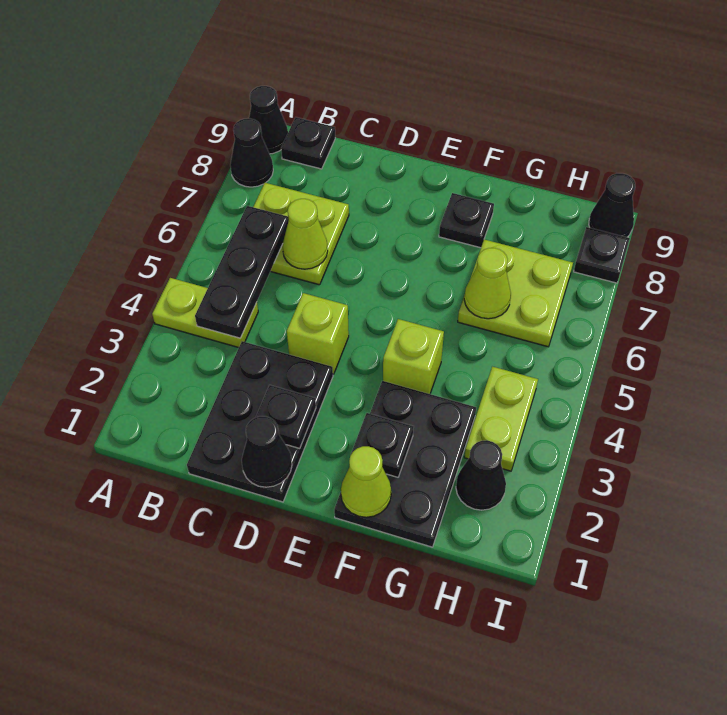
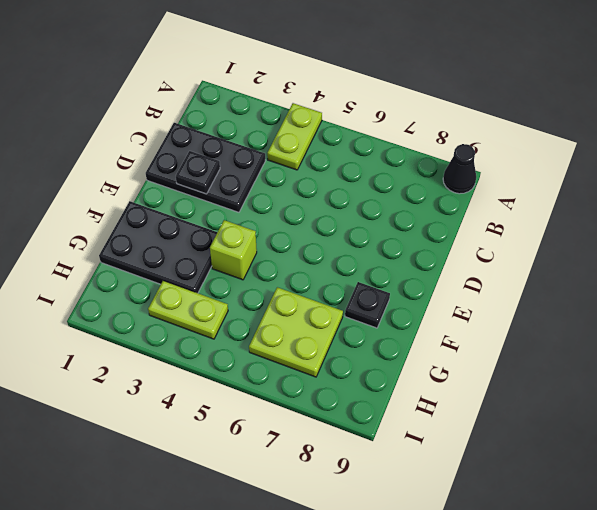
none -> black cone A8 level 1
none -> lime plate B6:C7 level 1
none -> black plate B9 level 1

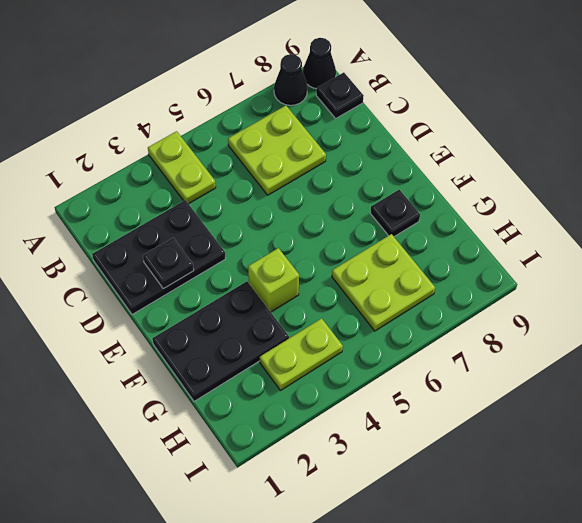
none -> lime brick D4 level 1
none -> black cone H2 level 1
none -> black plate I8 level 1

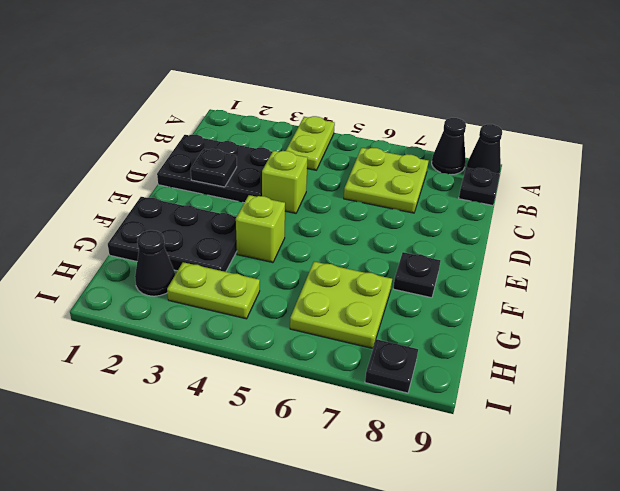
none -> black cone I9 level 1
none -> black plate B4:B6 level 2
none -> lime cone C6 level 2

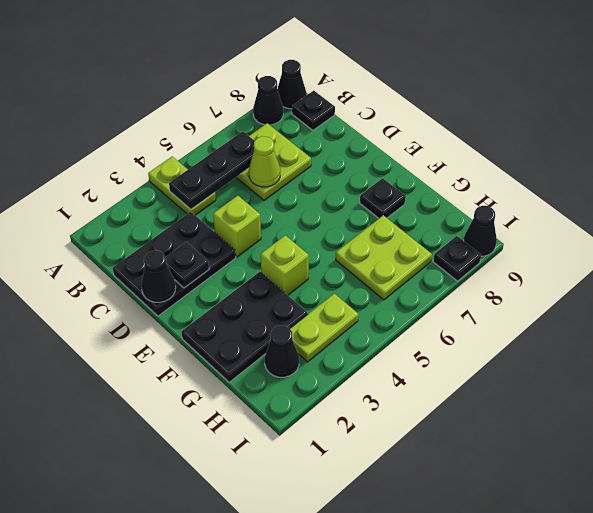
none -> lime cone F1 level 2
none -> black plate F2 level 2
none -> lime cone G6 level 2

